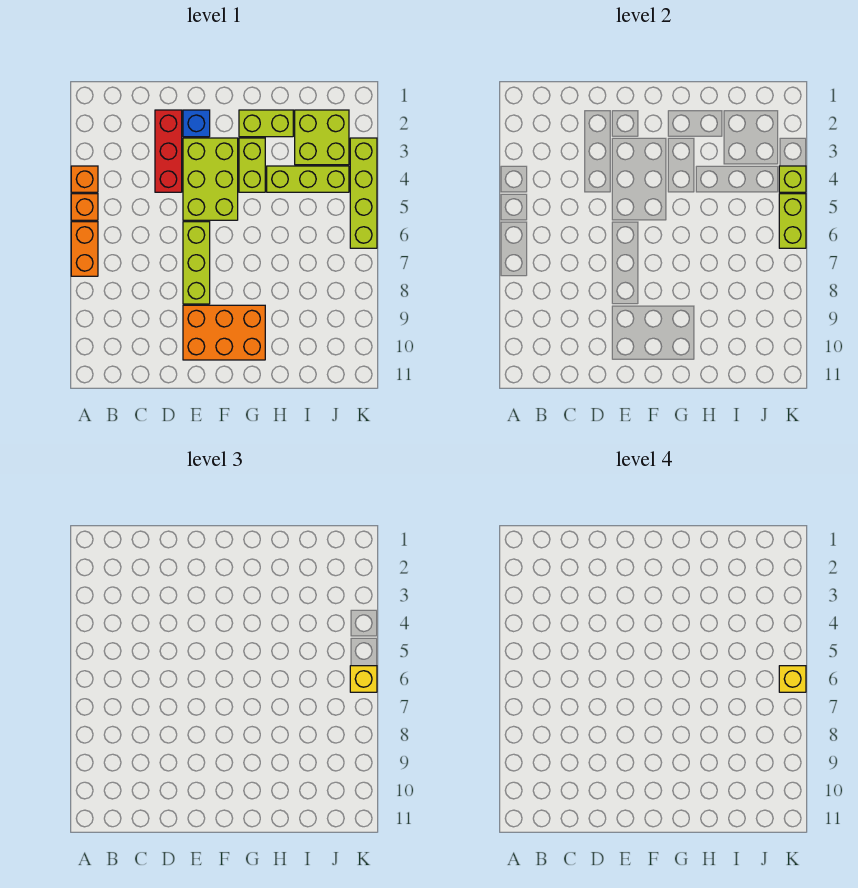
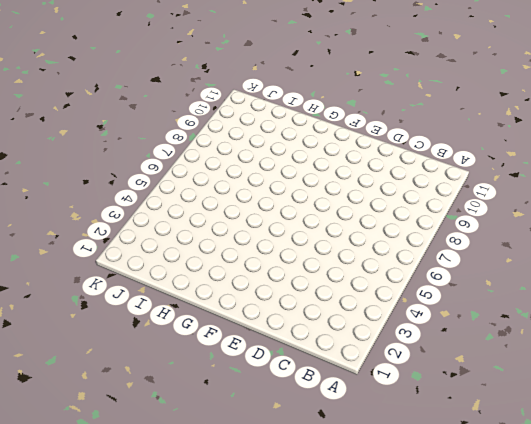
none -> orange brick A4 level 1
none -> orange brick A5 level 1
none -> orange brick A6:A7 level 1

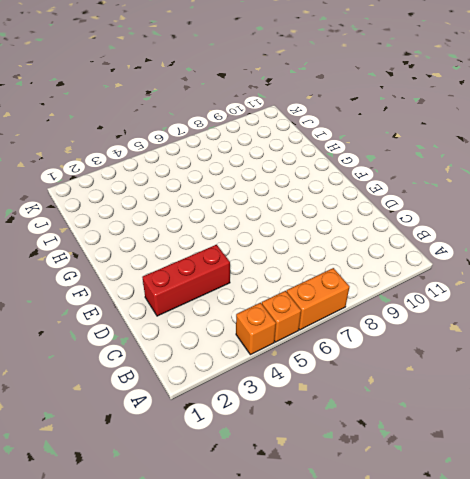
none -> blue brick E2 level 1
none -> lime brick E3:F5 level 1
none -> lime brick E6:E8 level 1

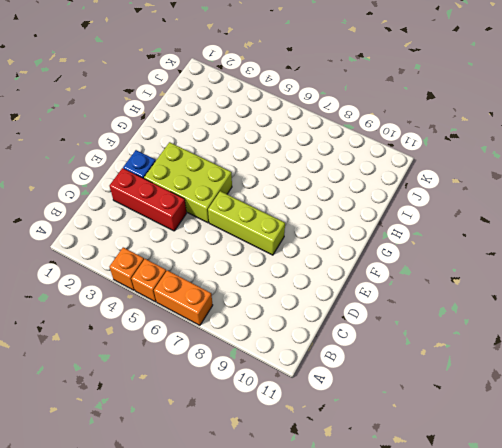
none -> orange brick E9:G10 level 1
none -> lime brick G2:H2 level 1
none -> lime brick G3:G4 level 1

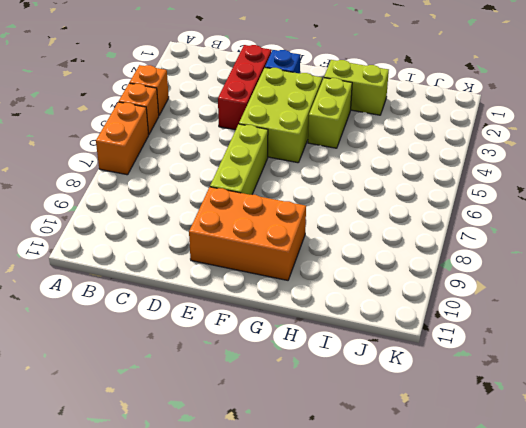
none -> lime brick H4:J4 level 1
none -> lime brick I2:J3 level 1
none -> lime brick K3:K6 level 1

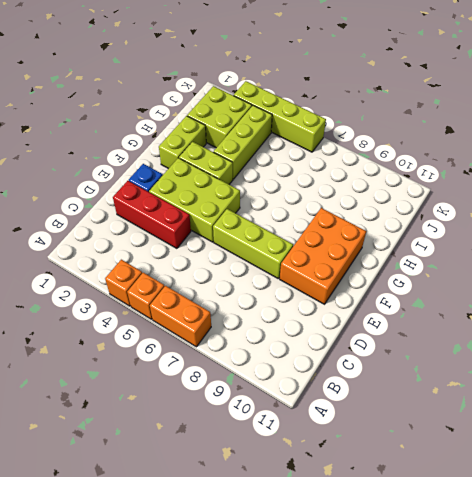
none -> lime brick K4 level 2
none -> lime brick K5:K6 level 2
none -> yellow brick K6 level 3

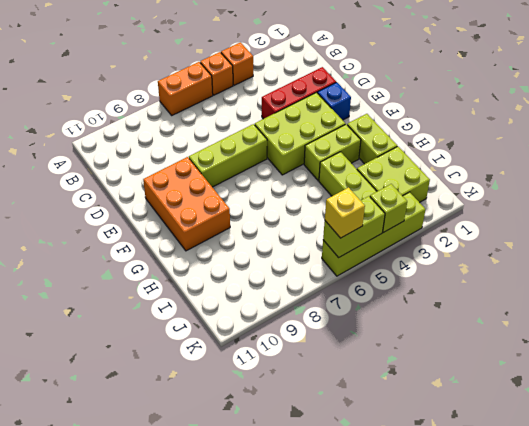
none -> yellow brick K6 level 4

